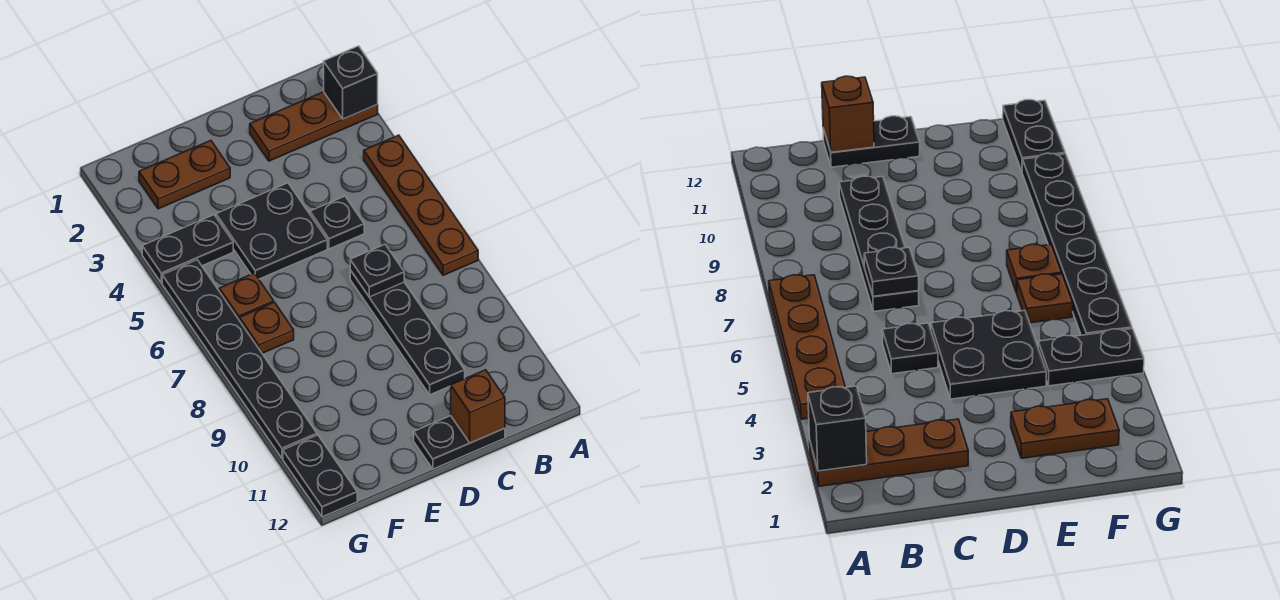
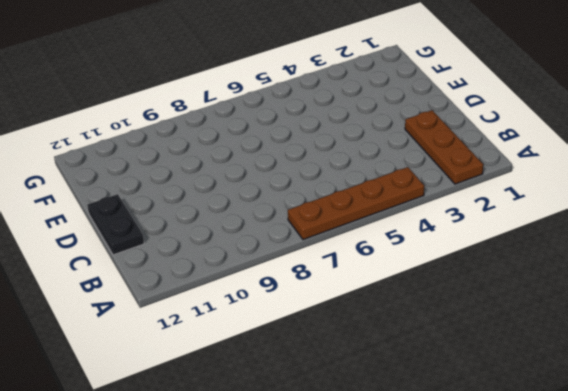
none -> black plate C5 level 1
none -> black plate C7:C10 level 1
none -> black plate D4:E5 level 1

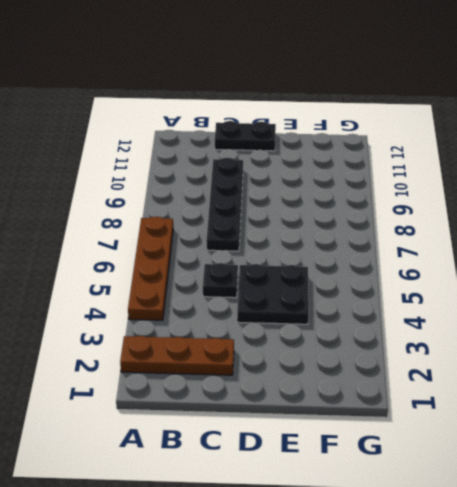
none -> brown plate E2:F2 level 1
none -> black plate F4:G4 level 1
none -> brown plate F6 level 1

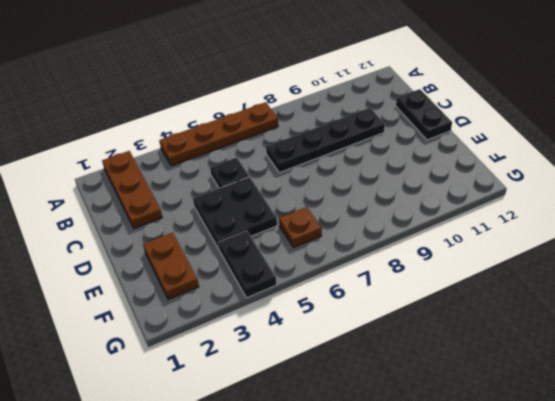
none -> brown plate F7 level 1
none -> black plate G5:G10 level 1
none -> black plate G11:G12 level 1

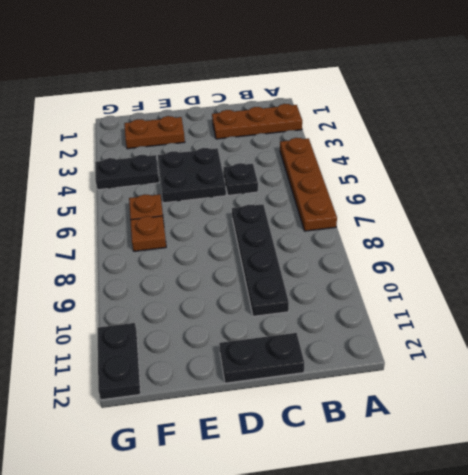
none -> black plate G5:G10 level 1
none -> black brick A2 level 2
none -> black plate C7 level 2

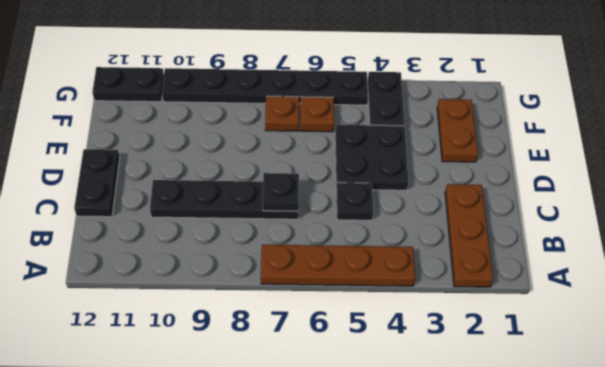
none -> black brick A2 level 2
none -> brown brick C12 level 2

